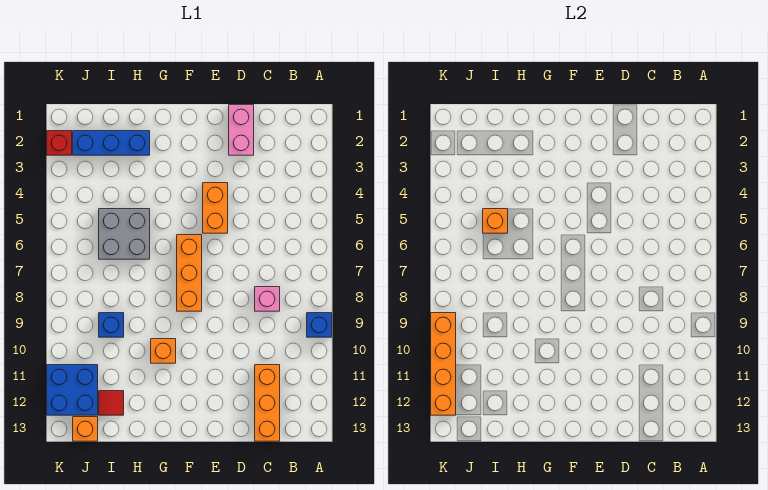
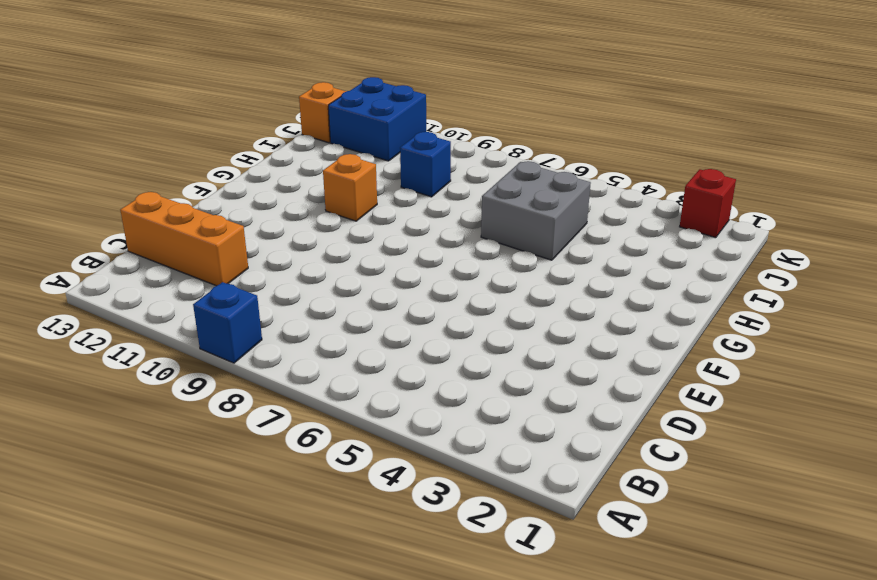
none -> pink brick C8 level 1
none -> pink brick D1:D2 level 1
none -> orange brick E4:E5 level 1

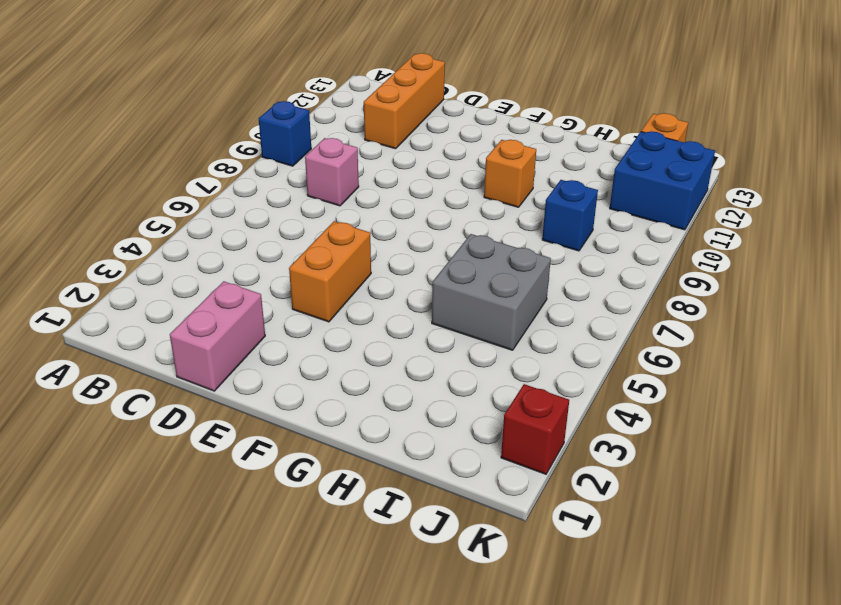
none -> orange brick F6:F8 level 1
none -> blue brick H2:J2 level 1
none -> red tile I12 level 1

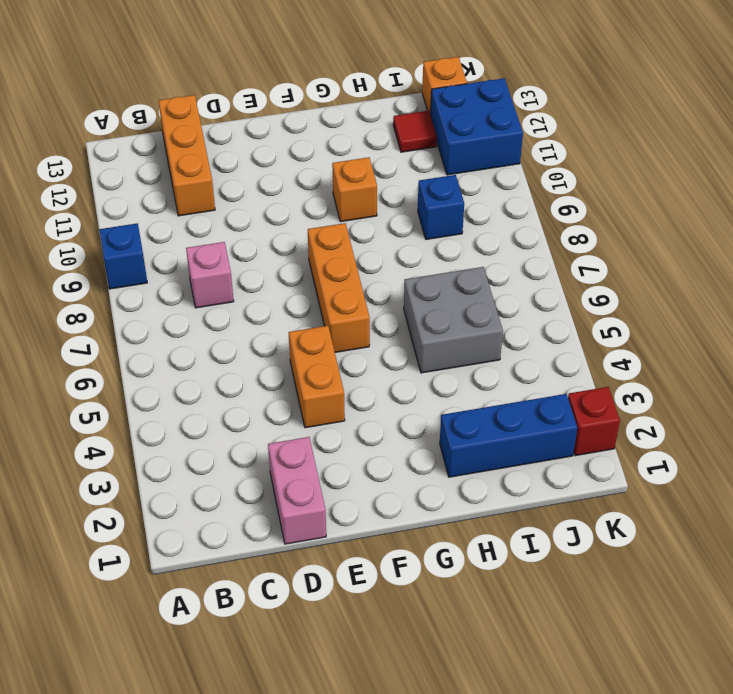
none -> orange brick I5 level 2
none -> orange brick K9:K12 level 2

